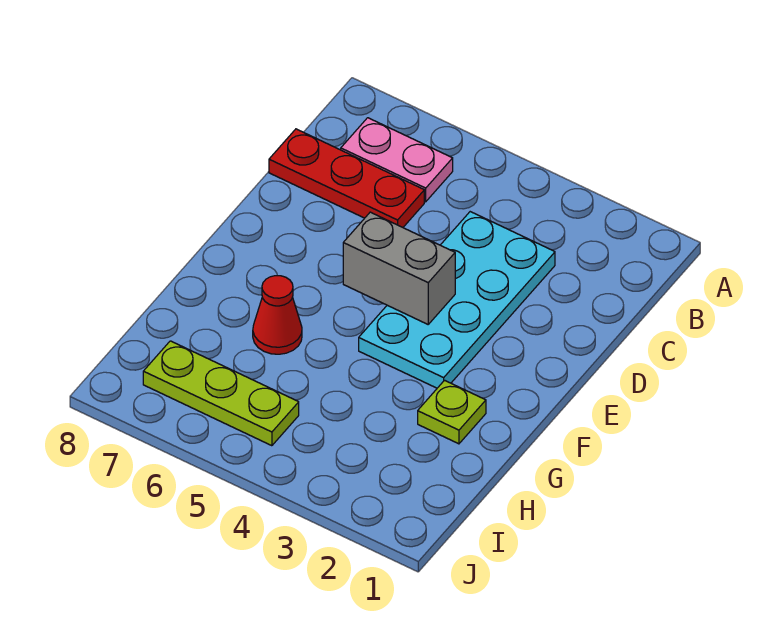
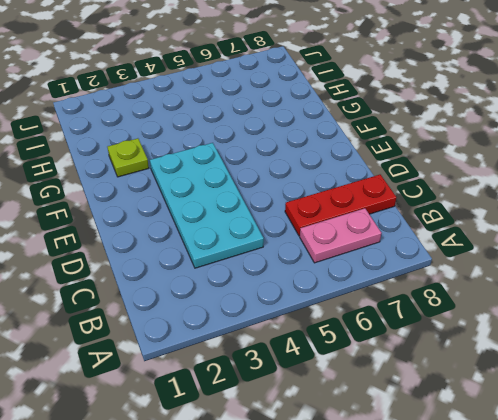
none -> red cone G6 level 1
none -> lime plate I5:I7 level 1

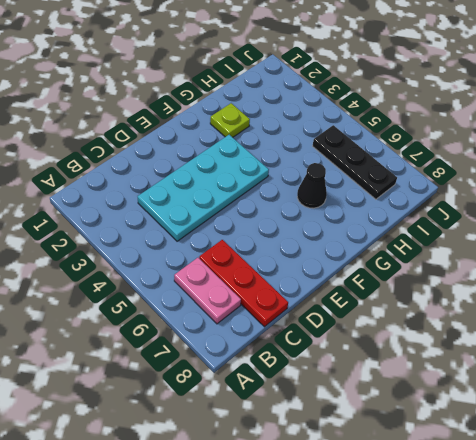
black cone G6 level 1 -> red cone G6 level 1
black plate I5:I7 level 1 -> lime plate I5:I7 level 1
none -> grey brick E4:E5 level 2

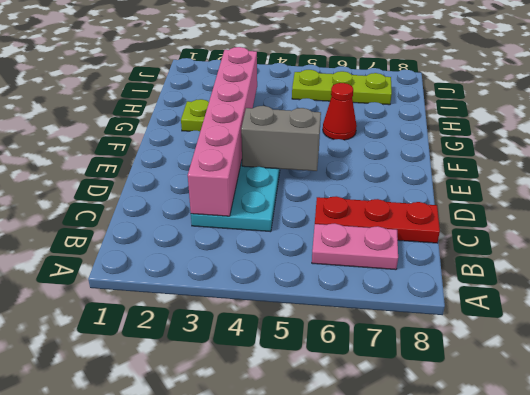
pink brick C3:H3 level 2 -> none

